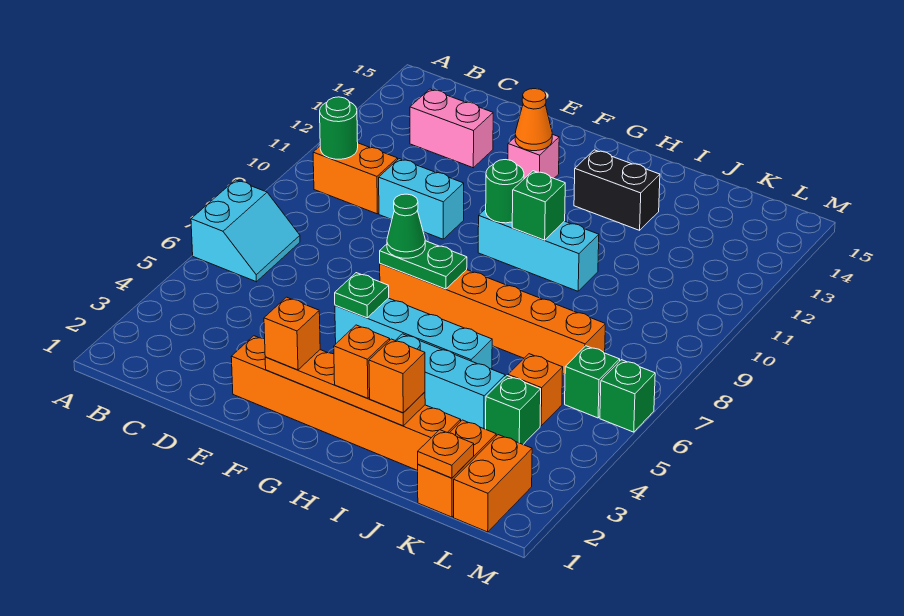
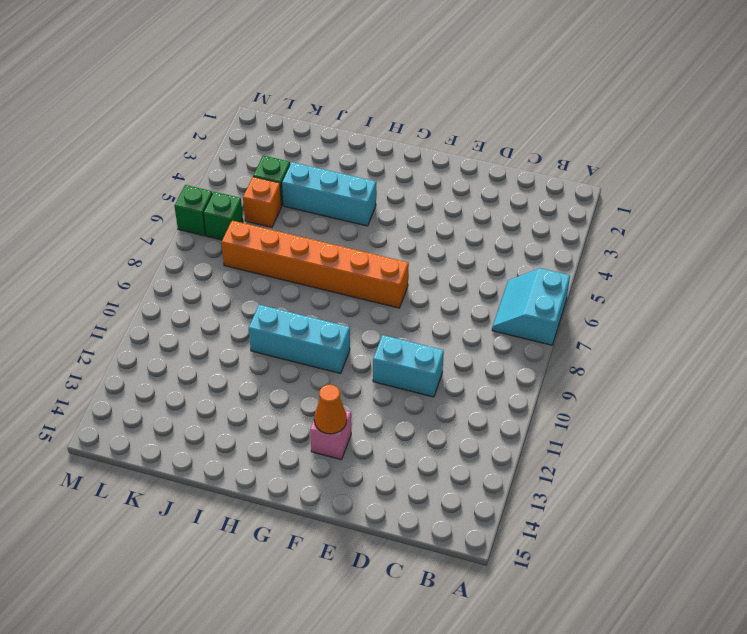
none -> orange brick B10:C10 level 1
none -> pink brick C13:D13 level 1
none -> orange brick E2:J2 level 1

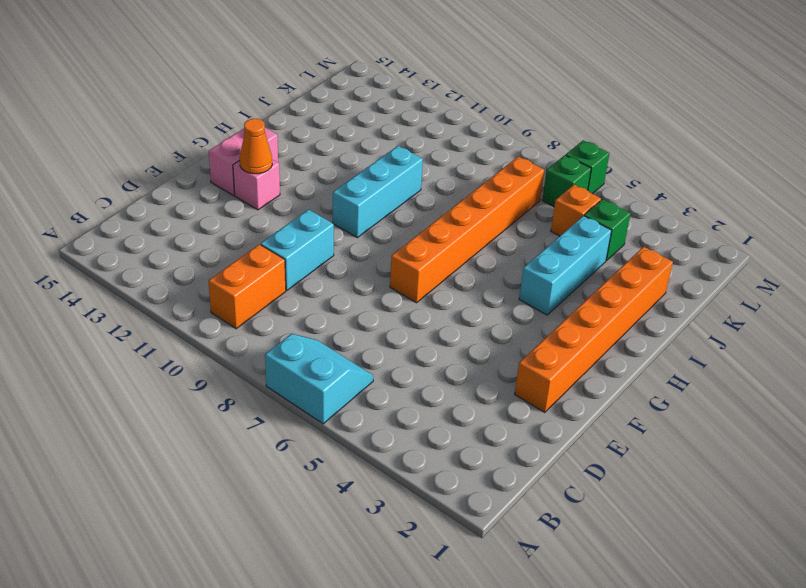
pink brick F14:G14 level 1 -> pink brick C13:D13 level 1
none -> cyan brick F5:I5 level 1
none -> black brick H13:I13 level 1
none -> orange brick K1:K2 level 1

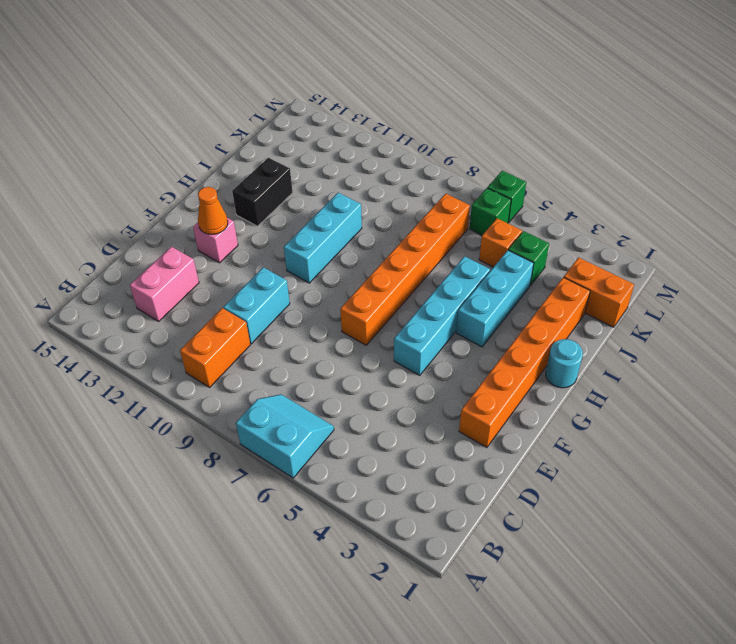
cyan round brick H1 level 1 -> none
none -> orange brick L1:L2 level 1
none -> green round brick B10 level 2
none -> orange plate F2:I2 level 2

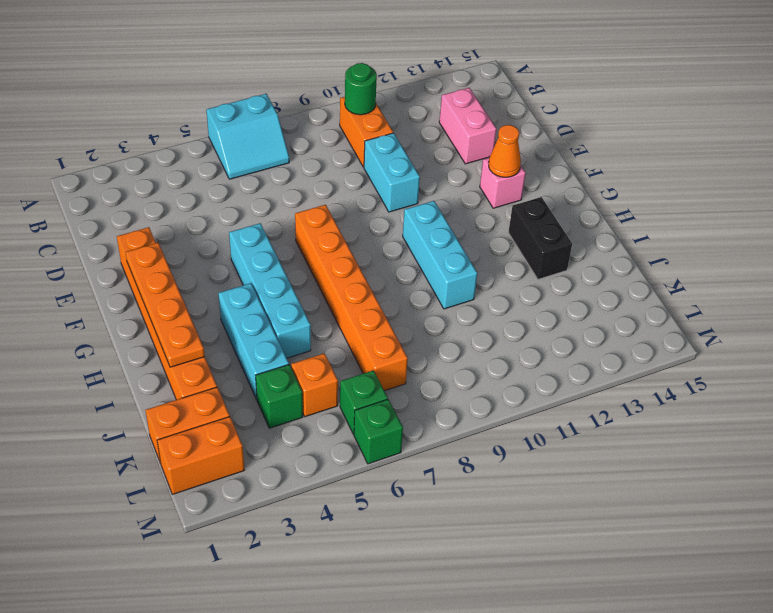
none -> green plate F5 level 2
none -> green plate F7:G7 level 2
none -> green round brick G10 level 2

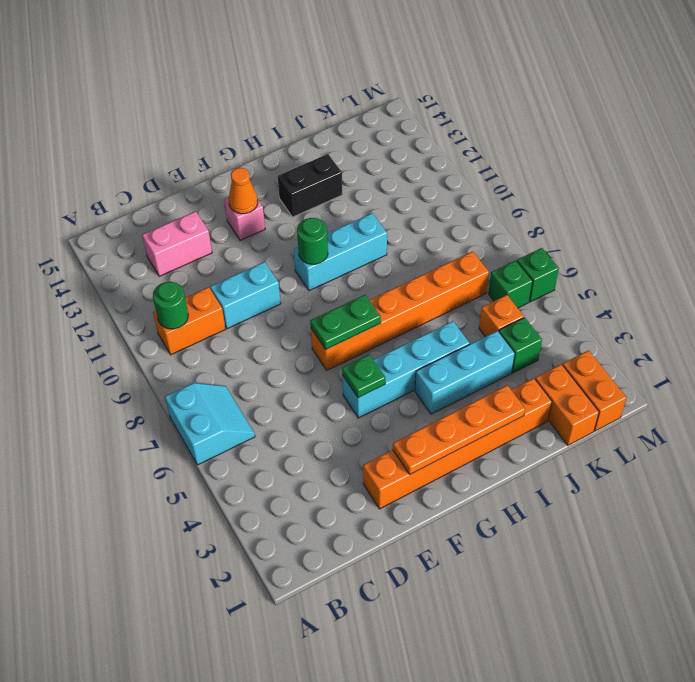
none -> green brick H10 level 2
none -> orange plate K1 level 2
none -> orange brick F2 level 3

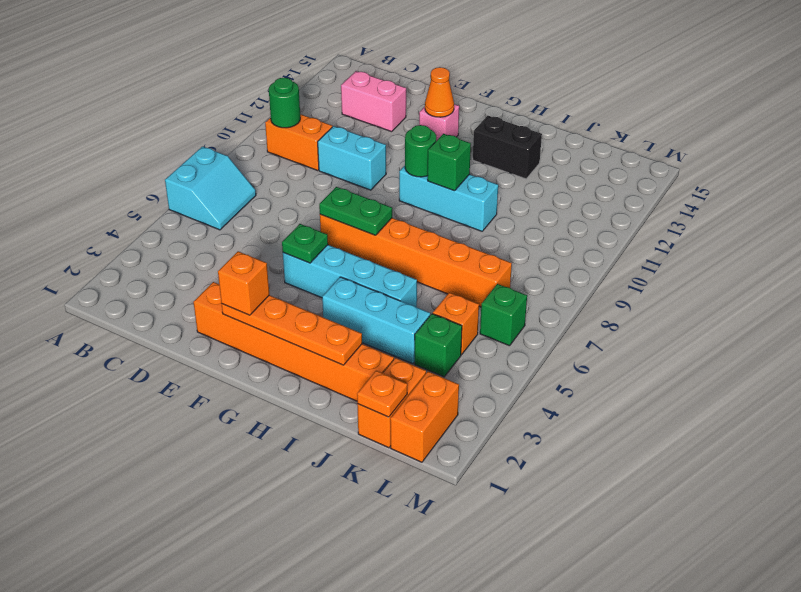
none -> green brick M6 level 1
none -> green cone F7 level 3
none -> orange brick H2 level 3

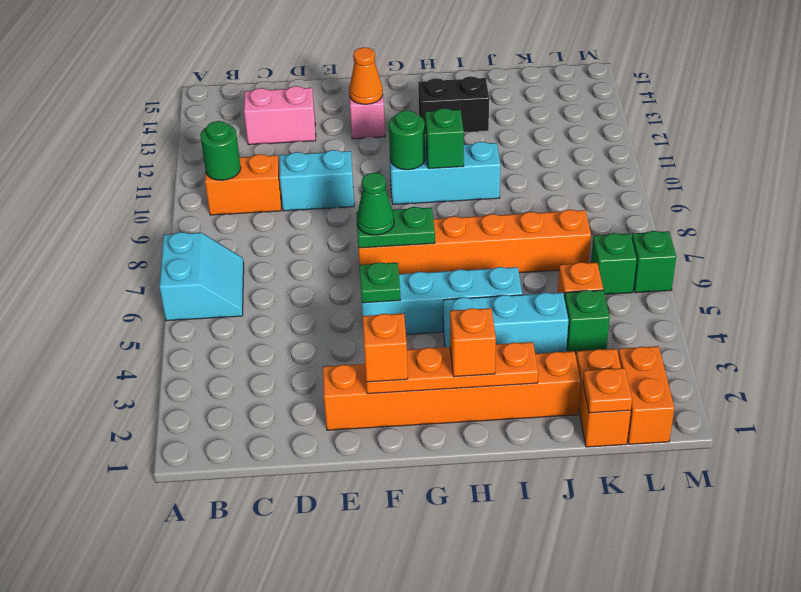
none -> orange brick I2 level 3

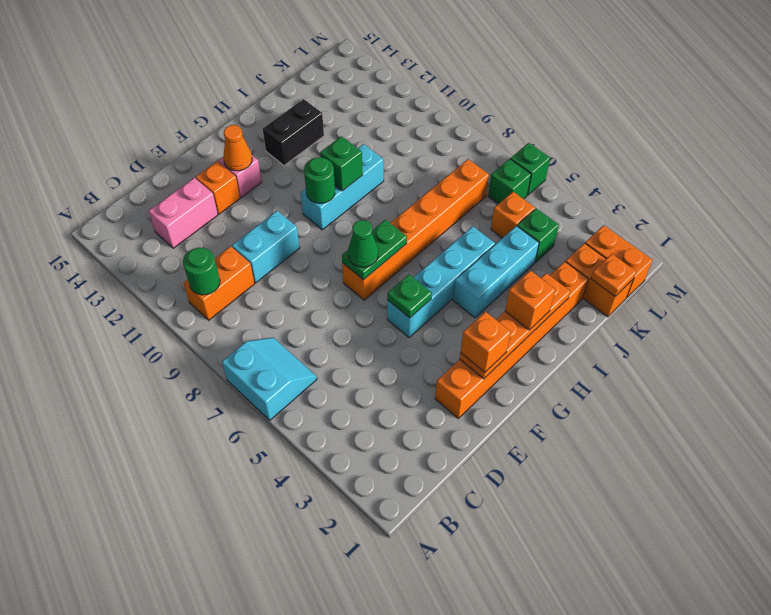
orange brick E13 level 1 -> orange brick I2 level 3

